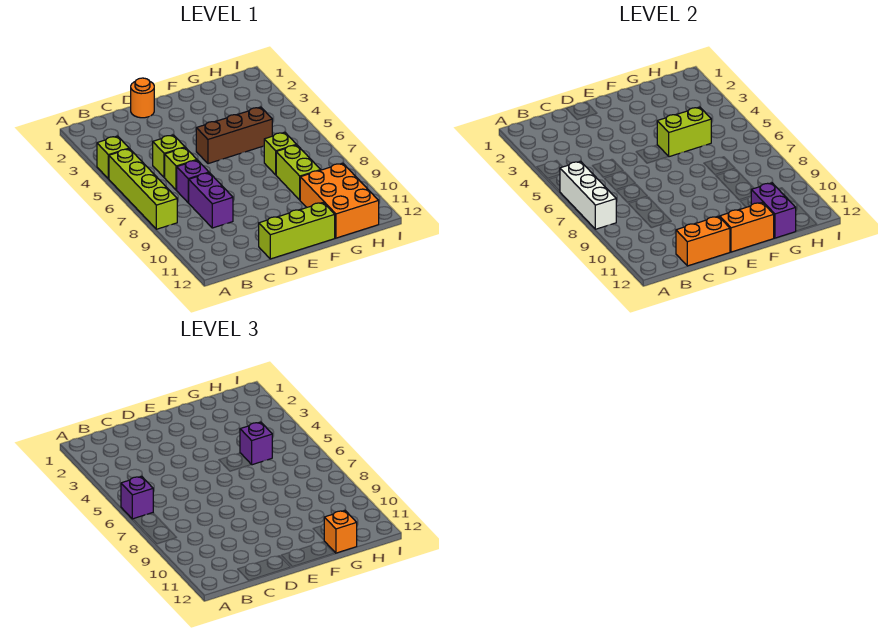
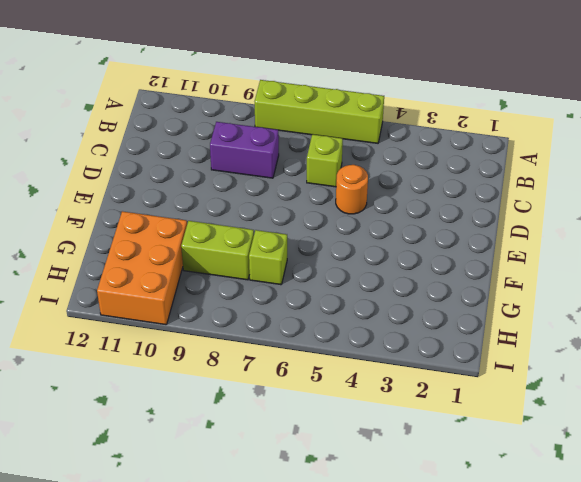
orange round brick D5 level 1 -> orange round brick D1 level 1
orange brick G10:I11 level 1 -> orange brick G10:H12 level 1
none -> lime brick A4 level 1
none -> lime brick C5 level 1
none -> purple brick C7 level 1

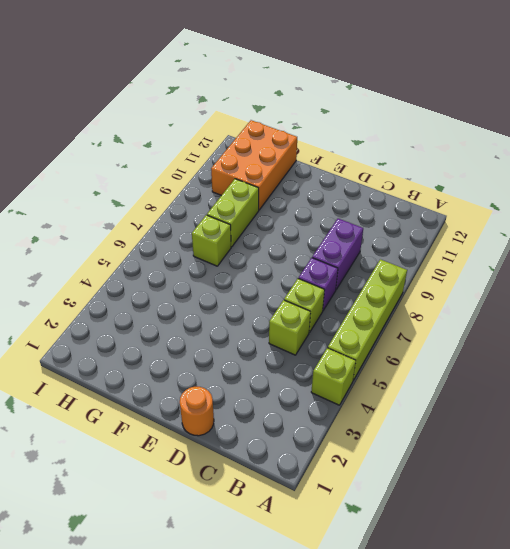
none -> lime brick D12:F12 level 1
none -> brown brick E5:G5 level 1
none -> white brick A6:A8 level 2

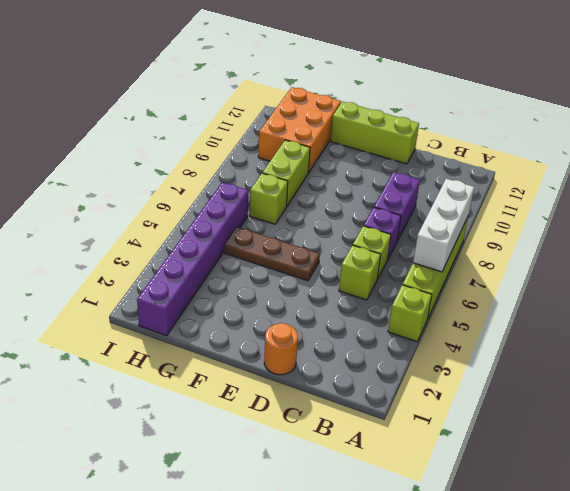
brown plate E5:G5 level 1 -> brown brick E5:G5 level 1
purple brick H1:H6 level 1 -> none
none -> orange brick C12:D12 level 2
none -> orange brick E12:F12 level 2
none -> lime brick F5:G5 level 2

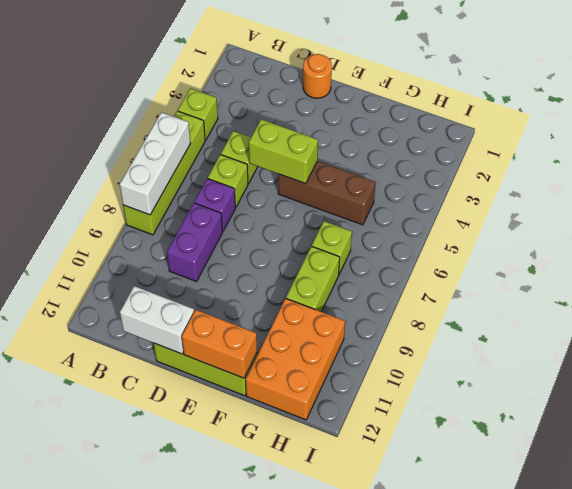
white brick C12:D12 level 2 -> orange brick C12:D12 level 2
lime brick D5:E5 level 2 -> lime brick F5:G5 level 2
none -> purple brick G11:G12 level 2
none -> purple brick A6 level 3
none -> purple brick G5 level 3

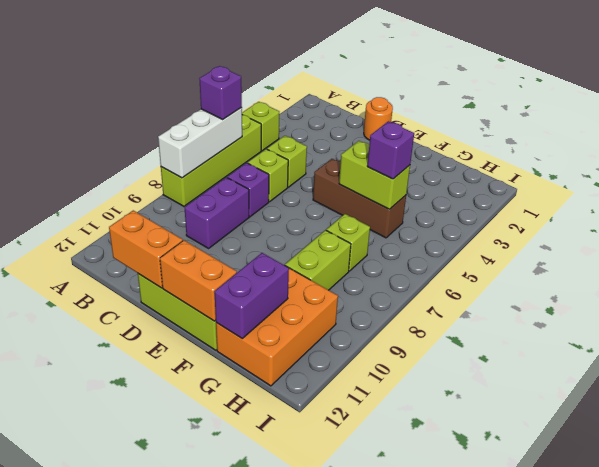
none -> orange brick G12 level 3

